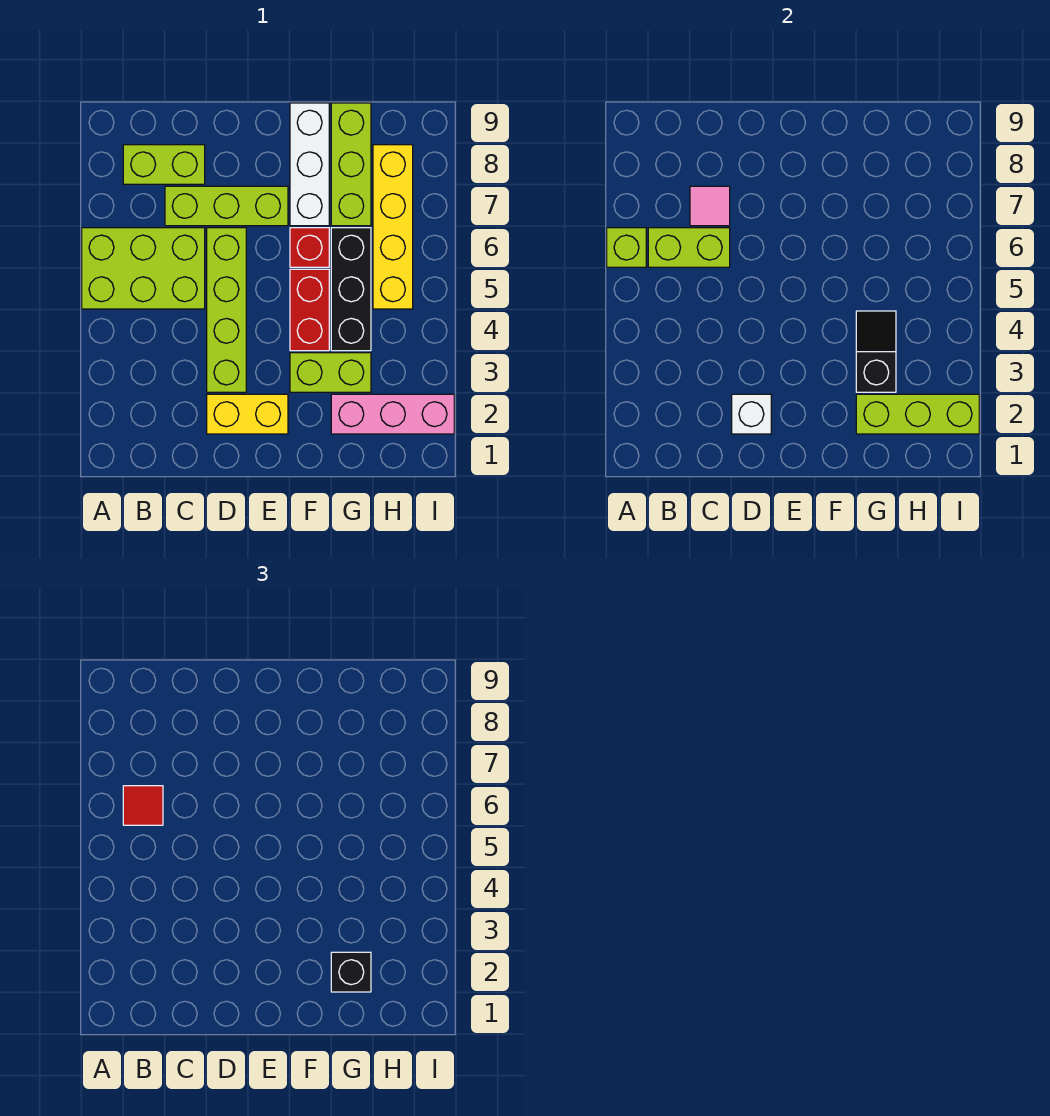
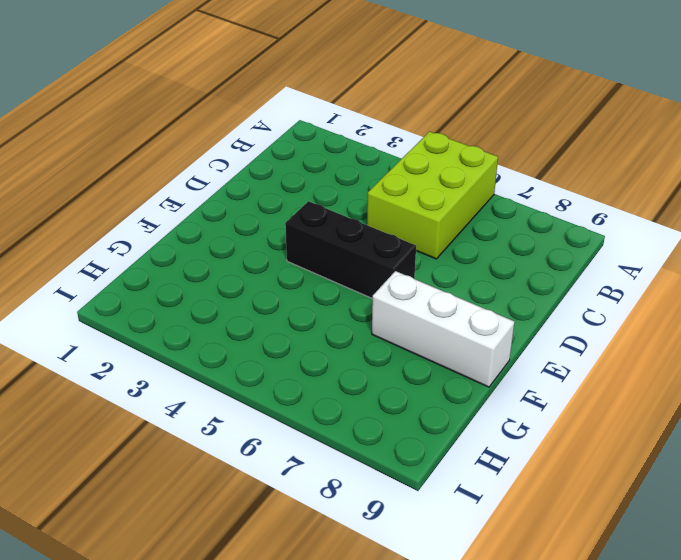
black brick E4:E6 level 1 -> black brick G4:G6 level 1
none -> lime brick B8:C8 level 1
none -> lime brick C7:E7 level 1
none -> yellow brick D2:E2 level 1

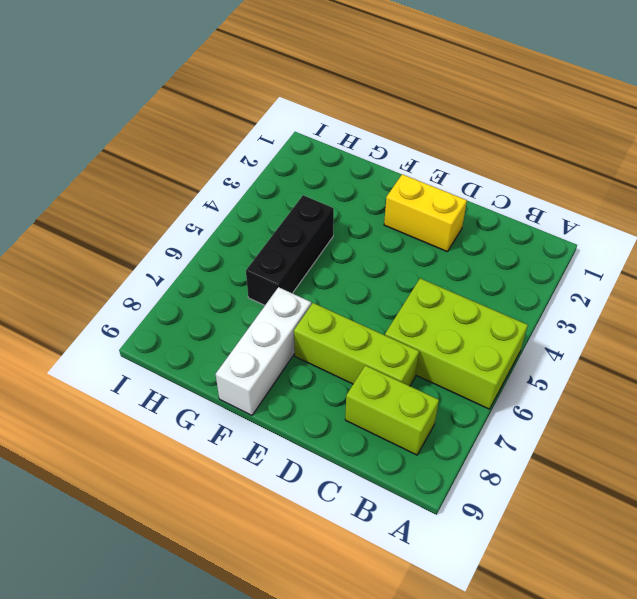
none -> lime brick D3:D6 level 1
none -> lime brick F3:G3 level 1
none -> red brick F4:F5 level 1

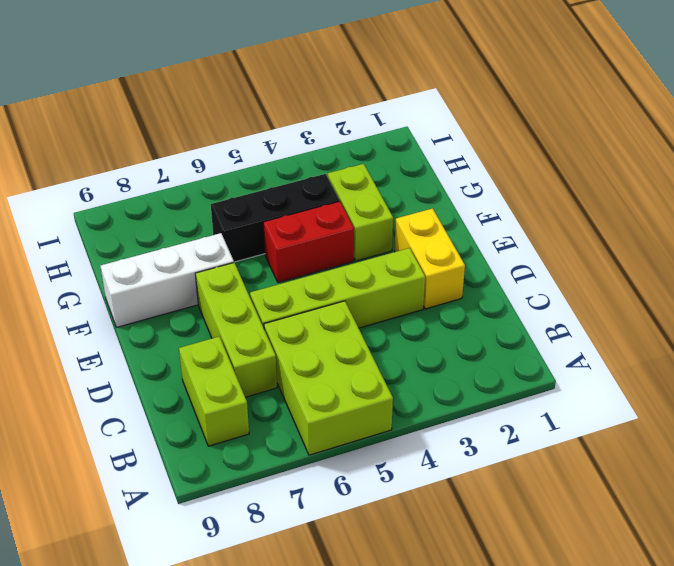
none -> red brick F6 level 1
none -> pink brick G2:I2 level 1
none -> lime brick G7:G9 level 1

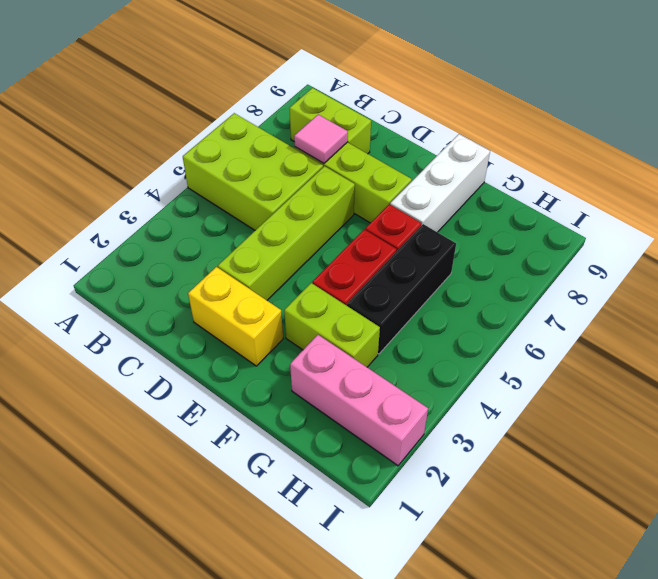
none -> lime brick G7:G9 level 1
none -> yellow brick H5:H8 level 1
none -> lime brick A6 level 2

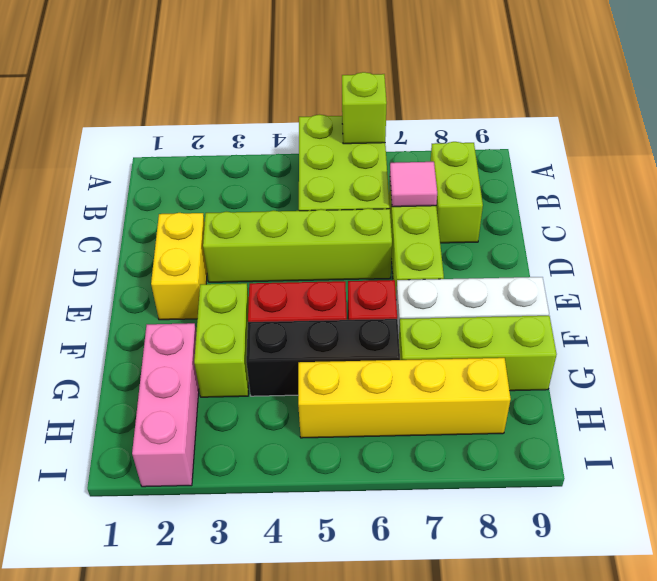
none -> lime brick B6:C6 level 2
none -> white brick D2 level 2
none -> lime brick G2:I2 level 2

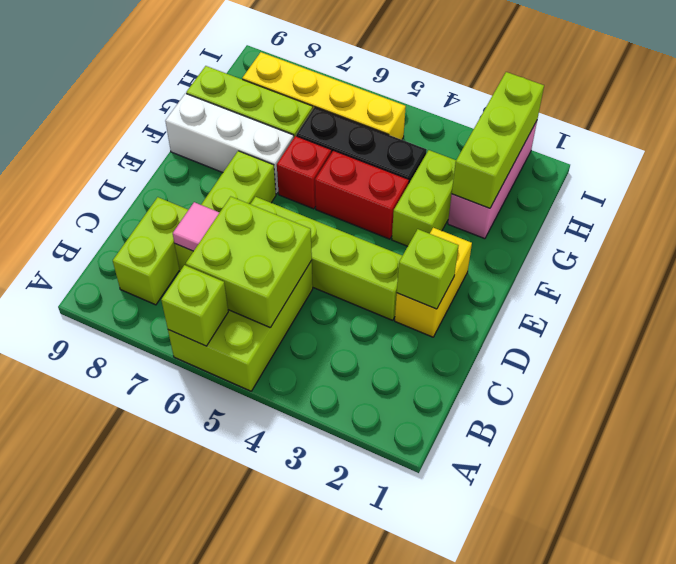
lime brick B5:C6 level 2 -> lime brick B6:C6 level 2
lime brick D2 level 2 -> white brick D2 level 2
none -> black slope G3:G4 level 2 top 3
none -> red tile B6 level 3
none -> black brick G2 level 3

